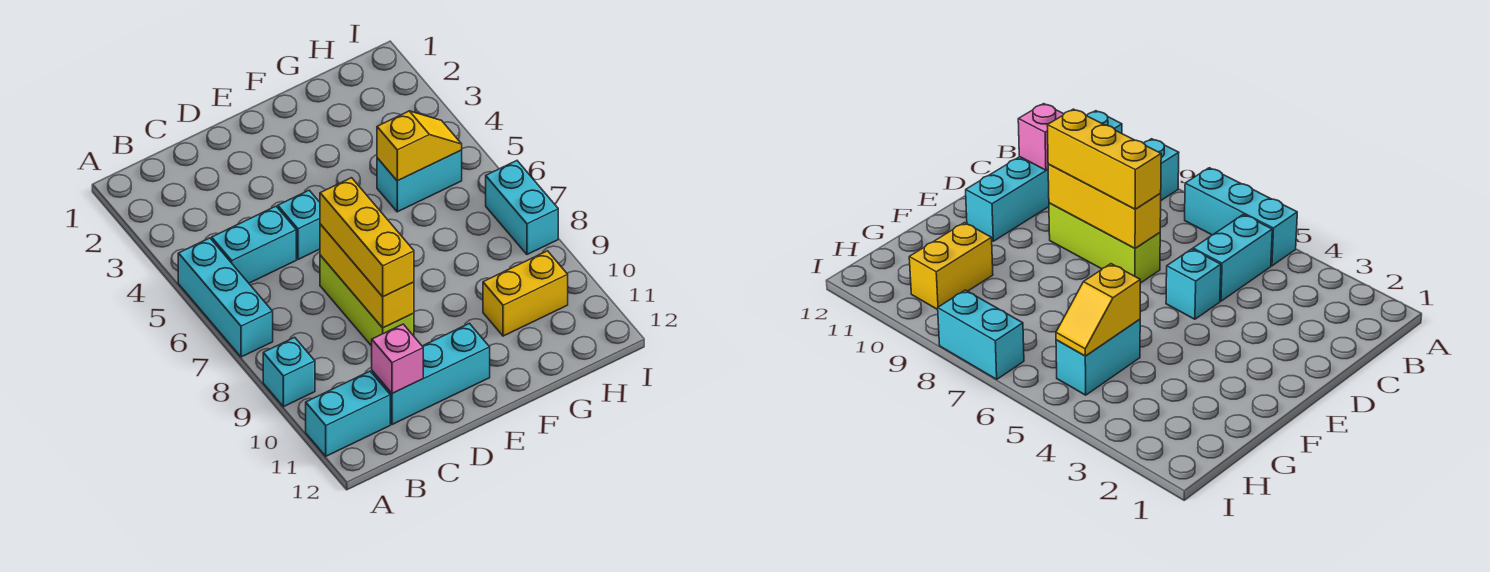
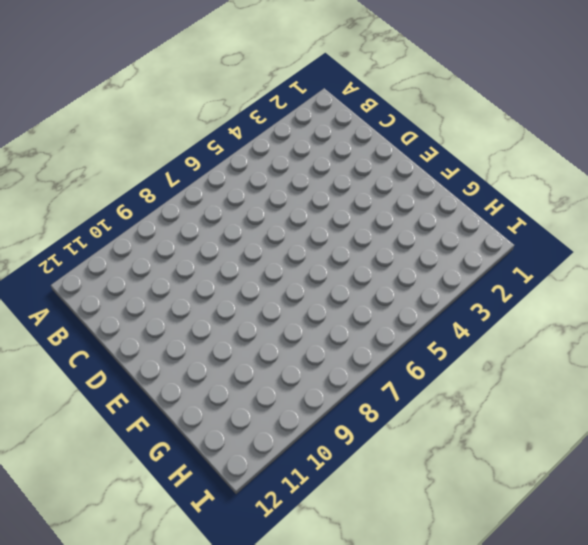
none -> cyan brick A5:A7 level 1
none -> cyan brick A9 level 1
none -> cyan brick A11:B11 level 1

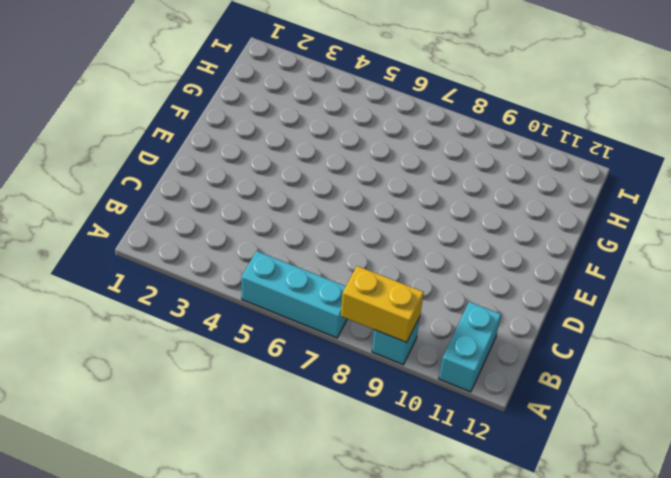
yellow brick A8:A9 level 2 -> yellow brick G10:H10 level 1
none -> cyan brick B5:C5 level 1
none -> cyan brick C11:E11 level 1
none -> cyan brick D5 level 1

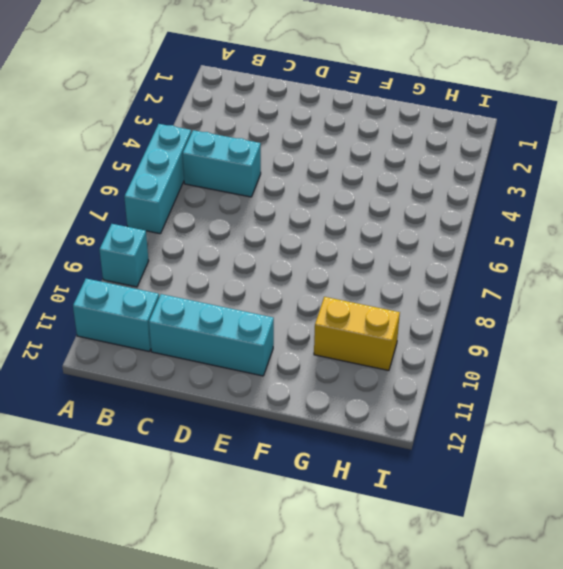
none -> cyan brick D5 level 1
none -> lime brick D7:D9 level 1
none -> cyan brick G5:H5 level 1

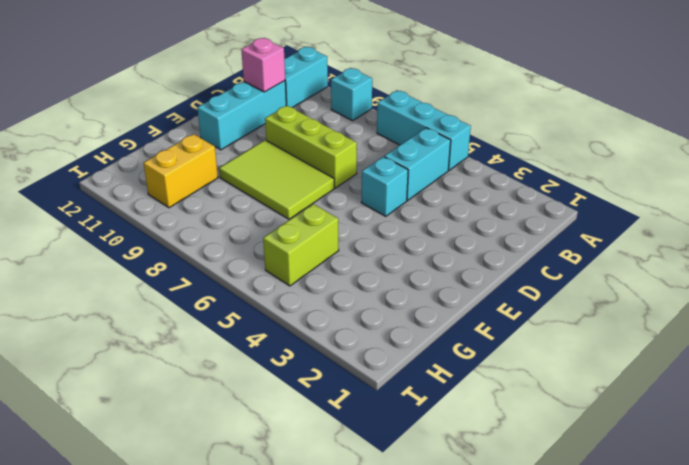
lime tile E7:F9 level 1 -> none
lime brick G5:H5 level 1 -> cyan brick G5:H5 level 1
none -> cyan brick I7:I8 level 1
none -> yellow brick D7:D9 level 2
none -> yellow slope G5:H5 level 2 top G

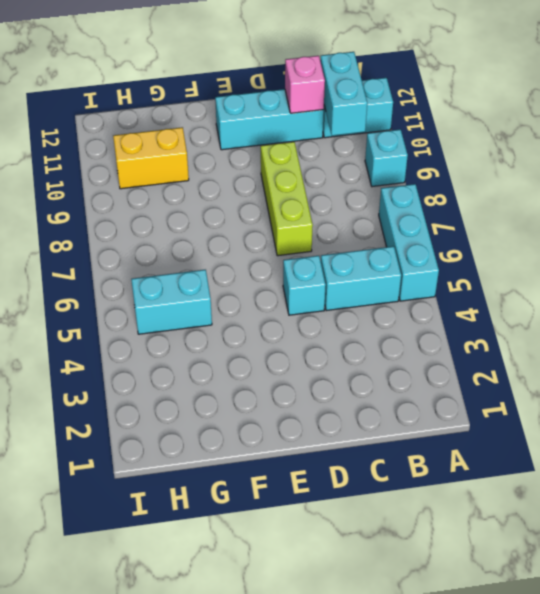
cyan brick B10:B11 level 2 -> cyan brick I7:I8 level 1
none -> yellow brick D7:D9 level 2
none -> yellow slope G5:H5 level 2 top G
none -> yellow brick D7:D9 level 3

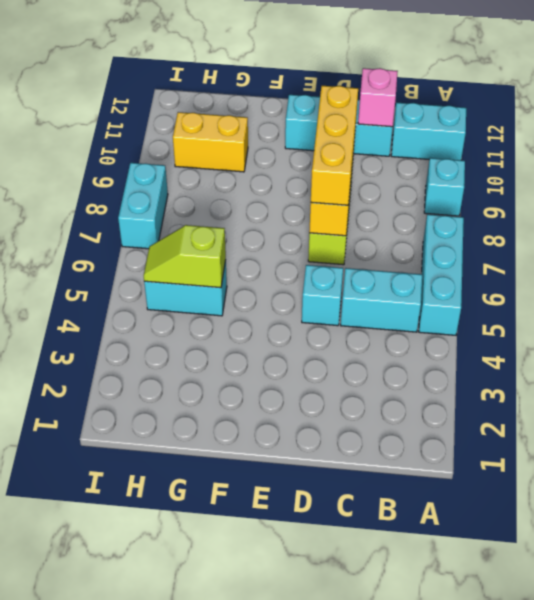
lime slope G5:H5 level 2 top G -> yellow slope G5:H5 level 2 top G

